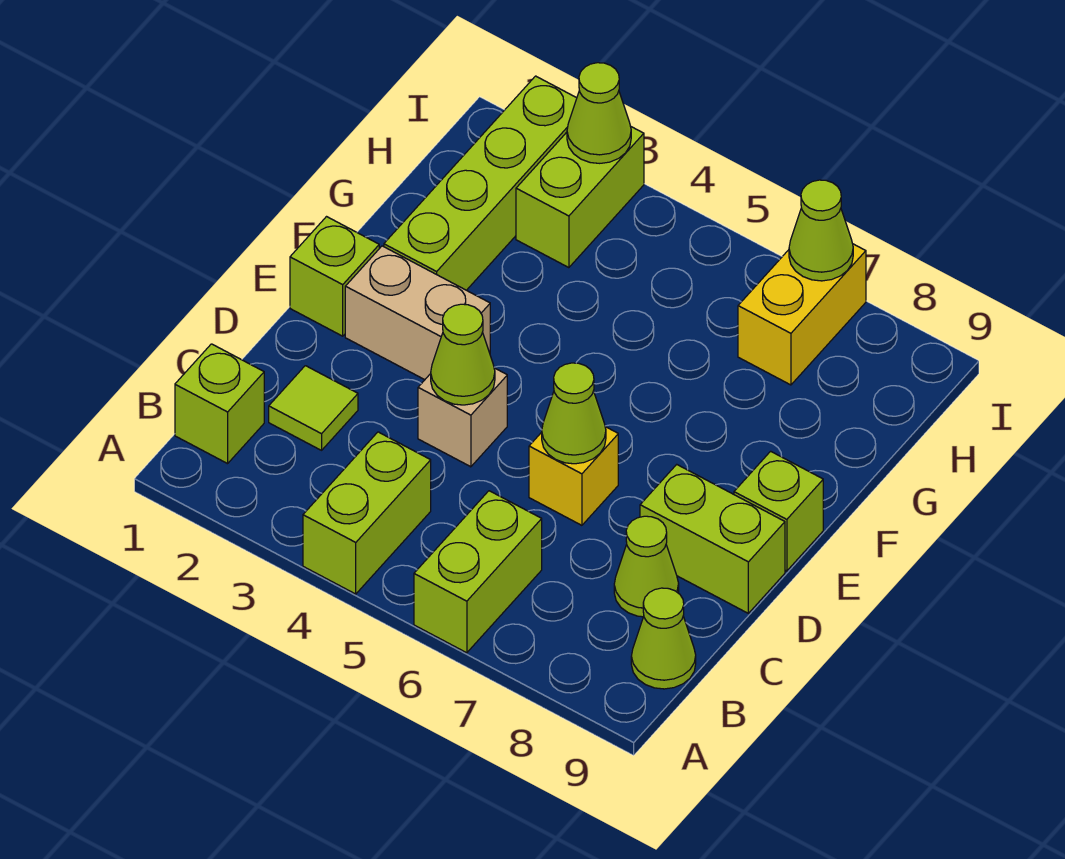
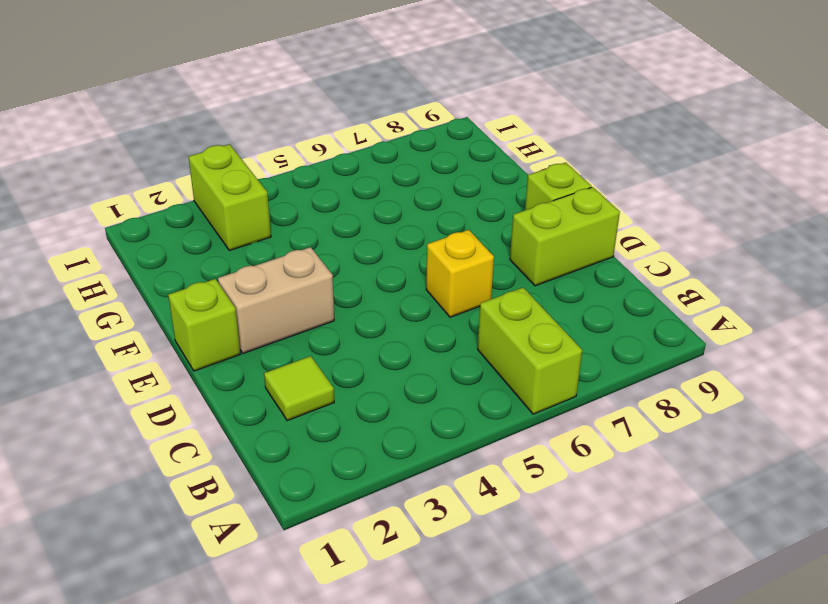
none -> lime brick A4:B4 level 1
none -> lime brick B1 level 1
none -> lime cone B9 level 1

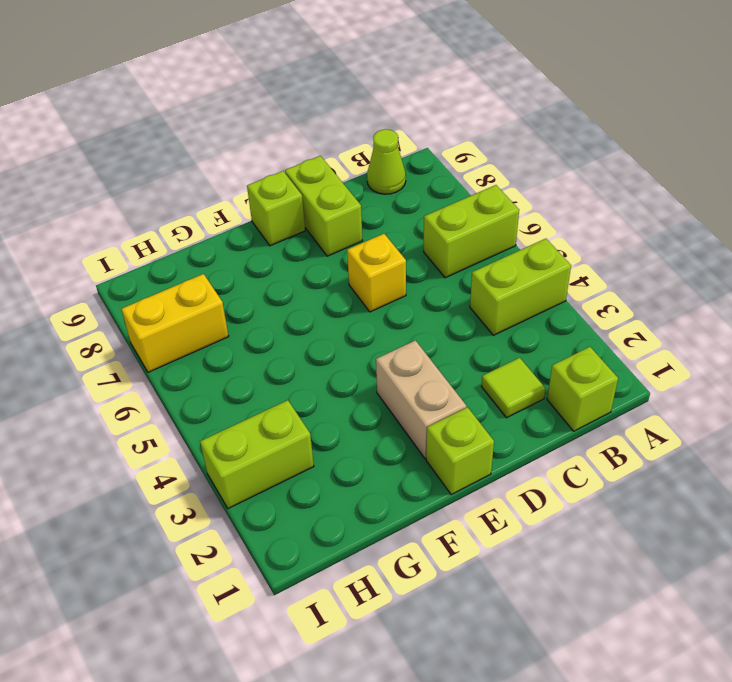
none -> lime cone C8 level 1
none -> tan brick D4 level 1
none -> lime brick F2:I2 level 1

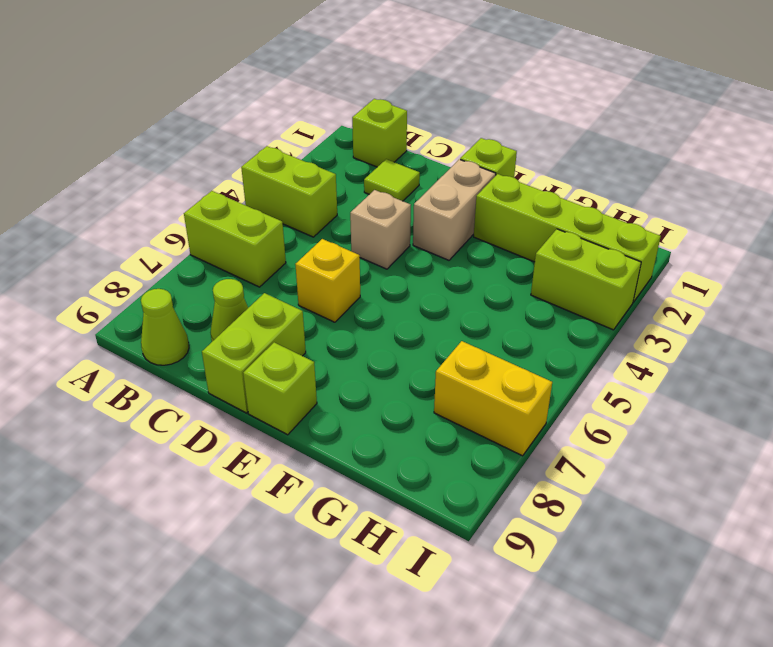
none -> lime cone D4 level 2
none -> lime cone D6 level 2
none -> lime cone I3 level 2

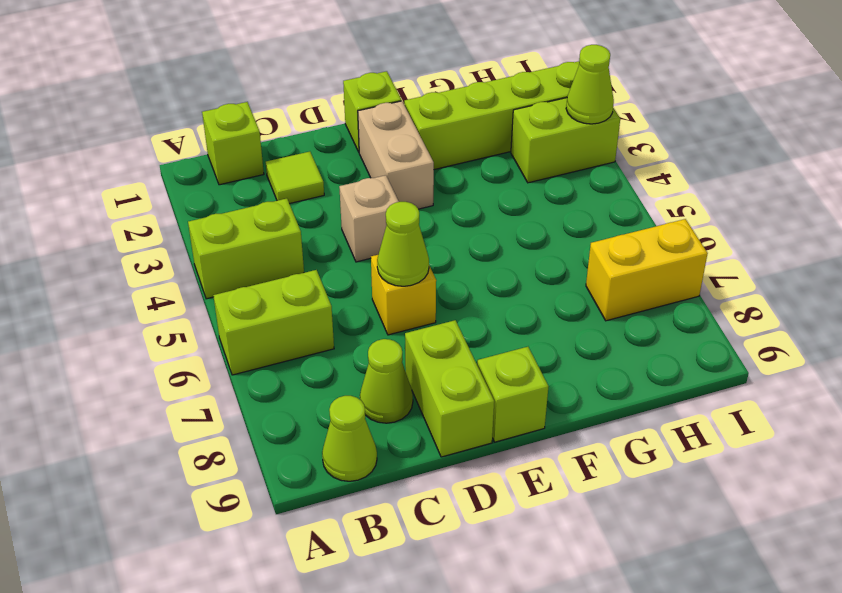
none -> lime cone D4 level 2
none -> lime cone I7 level 2

